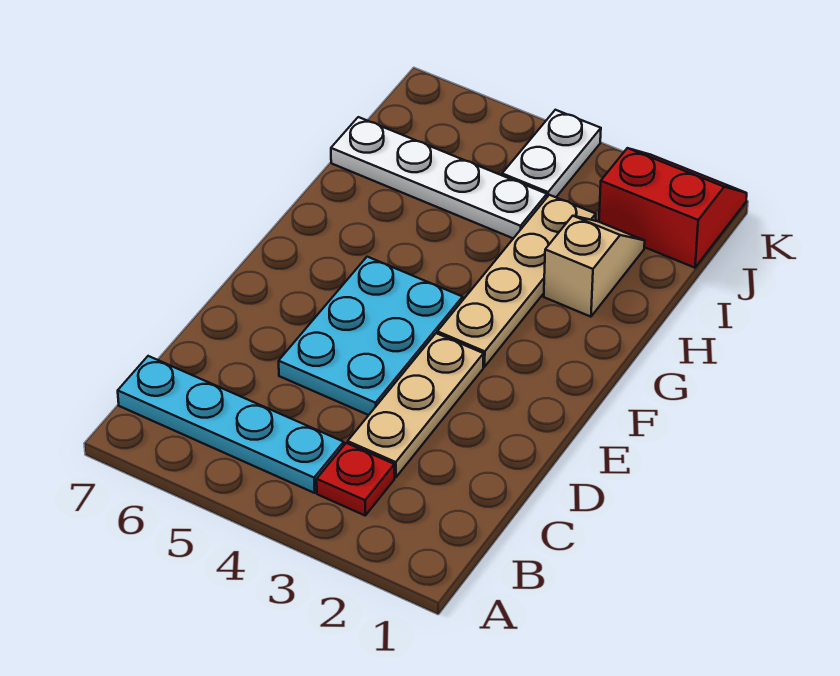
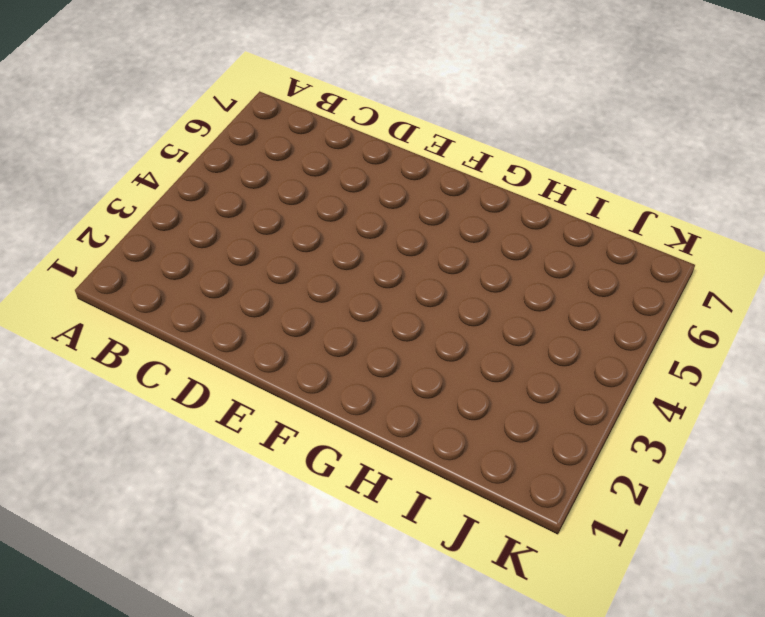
none -> red plate B3 level 1
none -> cyan plate B4:B7 level 1

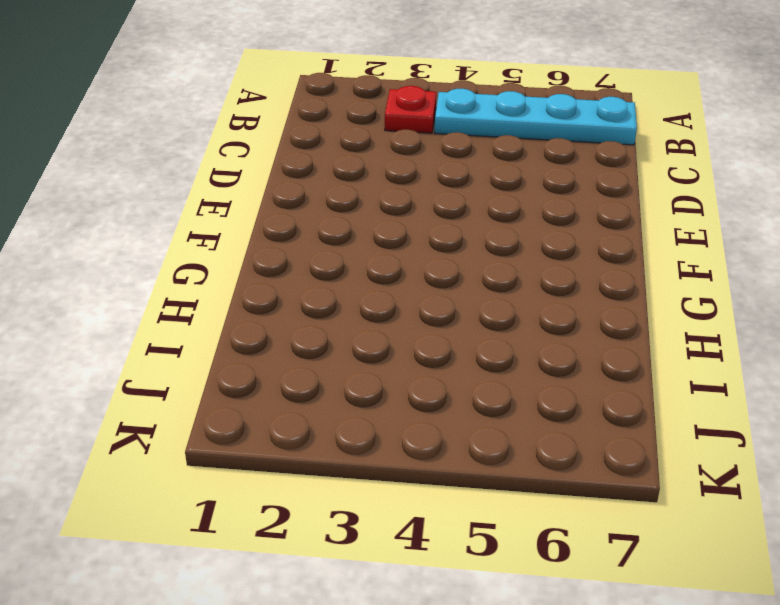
none -> tan plate C3:E3 level 1
none -> cyan plate D4:F5 level 1

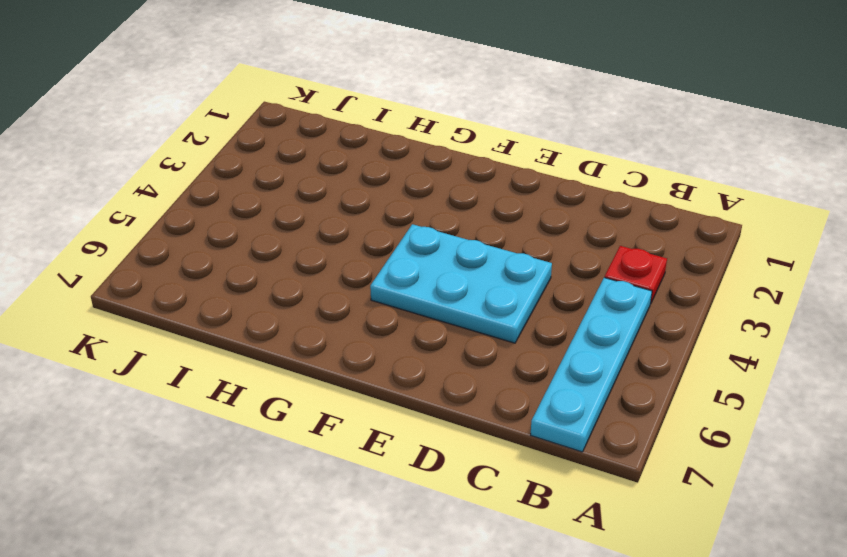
none -> tan plate C3:E3 level 1
none -> tan plate F3:I3 level 1

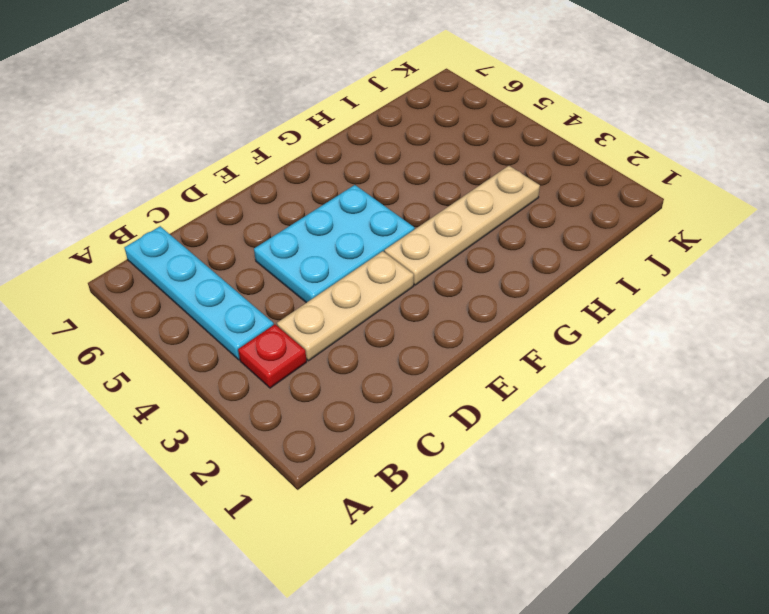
none -> tan slope H2:I2 level 1 top H
none -> white plate I4:I7 level 1

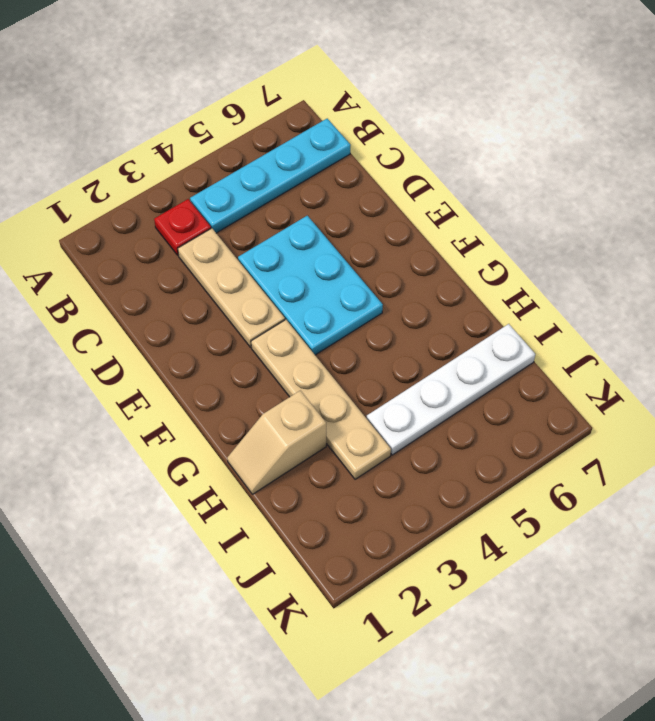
tan slope H1:H2 level 1 top 2 -> tan slope H2:I2 level 1 top H
none -> red slope J1:K2 level 1 top J
none -> white plate J4:K4 level 1

